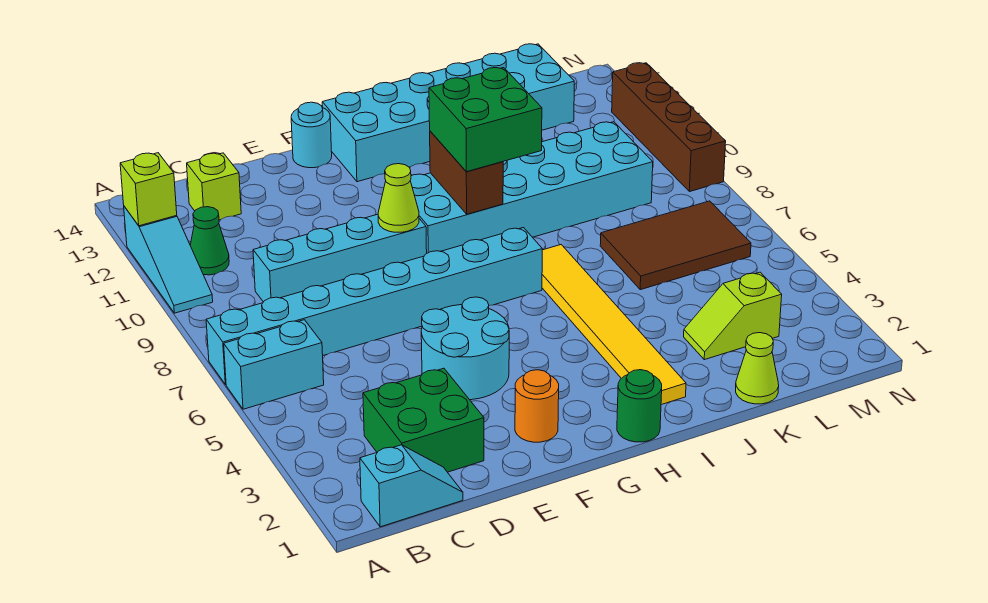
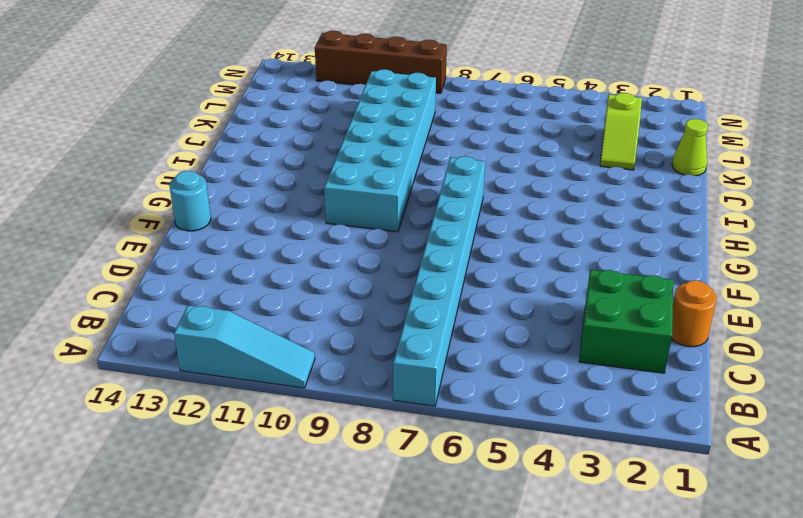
orange round brick D1 level 1 -> orange round brick F2 level 1
none -> cyan brick A6:B6 level 1
none -> cyan slope B1:C1 level 1 top B
none -> green cone B11 level 1

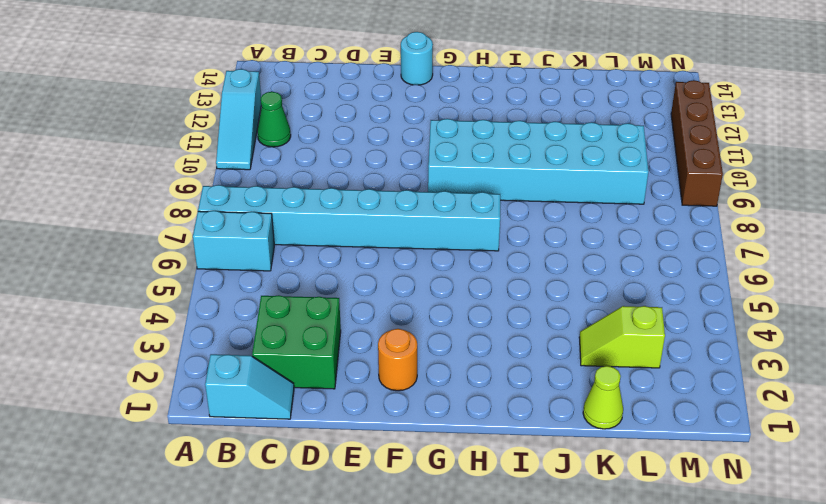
none -> cyan brick C9:F9 level 1
none -> lime brick C13 level 1
none -> cyan round brick E4:F5 level 1

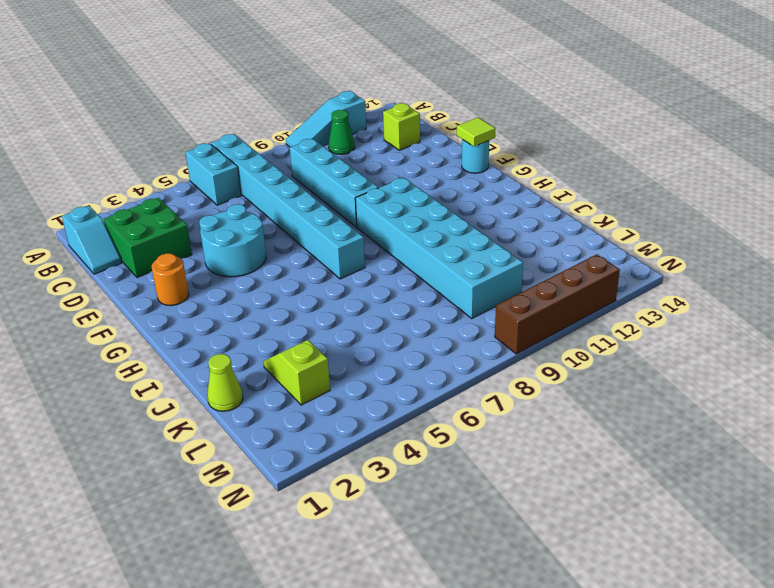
lime tile F14 level 2 -> none
none -> cyan brick G13:L14 level 1
none -> green round brick H1 level 1
none -> yellow tile I2:I7 level 1

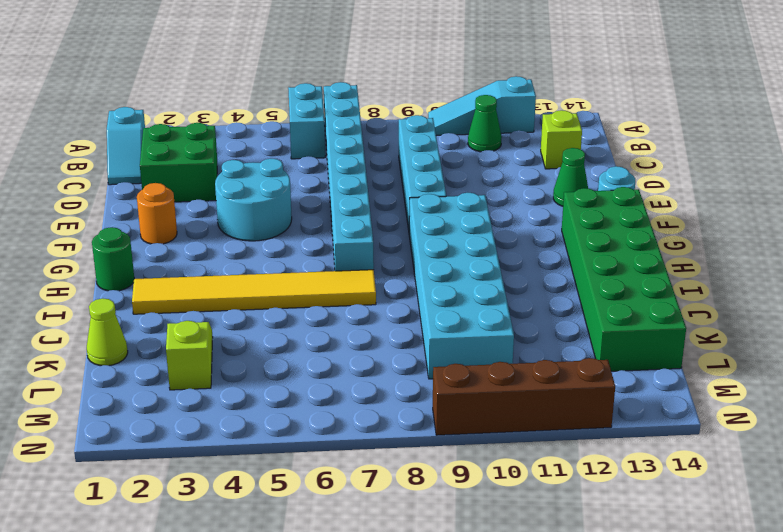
green cone E13 level 1 -> none
green brick G13:L14 level 1 -> cyan brick G13:L14 level 1
none -> brown tile K6:M7 level 1
none -> lime brick A12 level 2
none -> lime cone F9 level 2

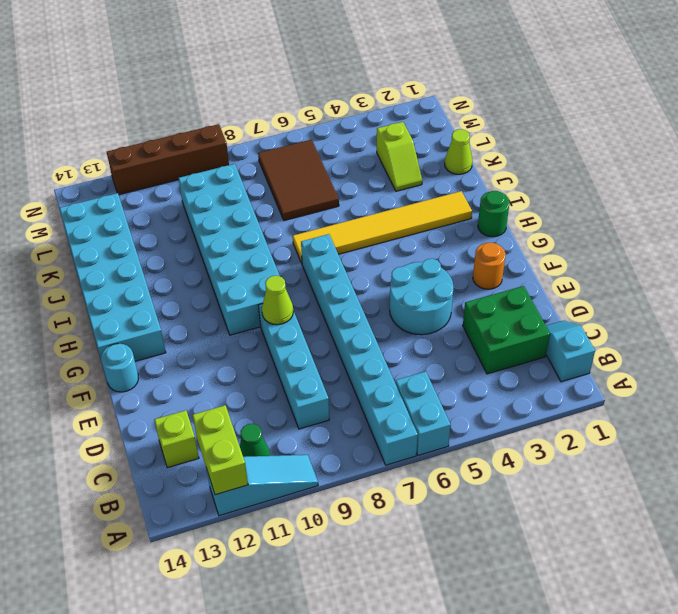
lime brick A12:B12 level 2 -> lime brick A12 level 2
none -> brown brick H9:H10 level 2
none -> green brick H9:I10 level 3

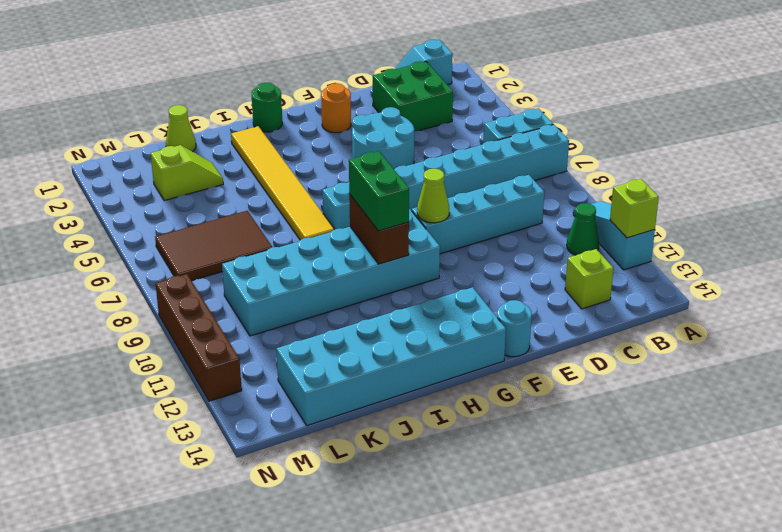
green brick H9:H10 level 3 -> green brick H9:I10 level 3

